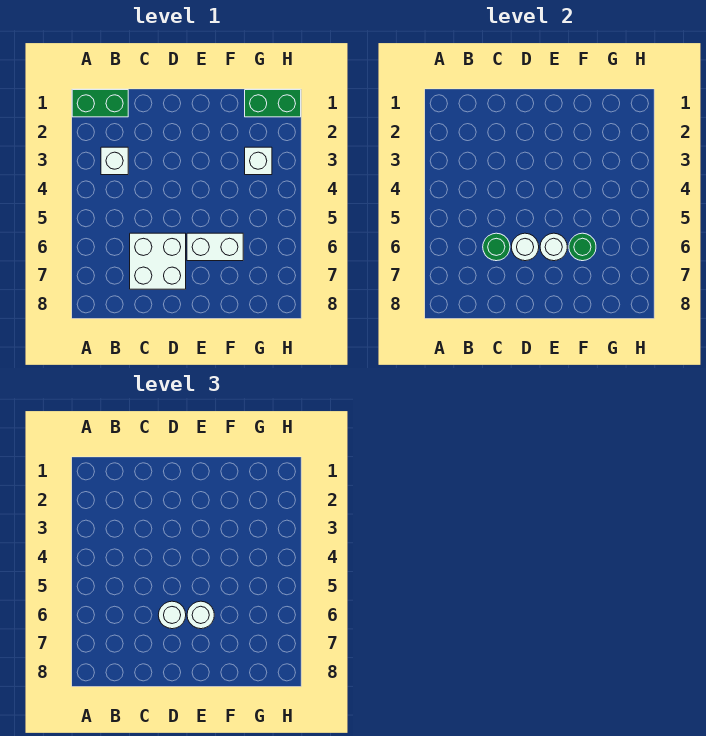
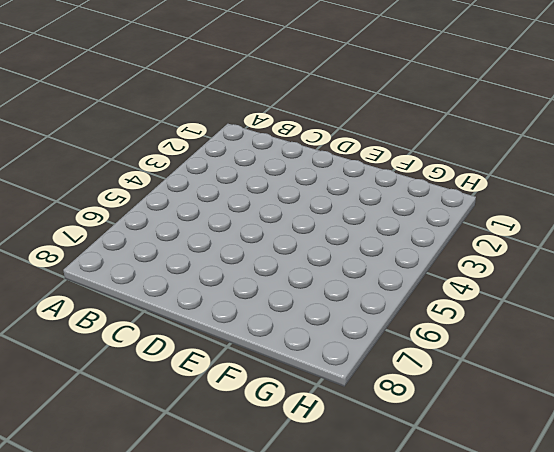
none -> green brick A1:B1 level 1
none -> white brick B3 level 1
none -> white brick C6:D7 level 1

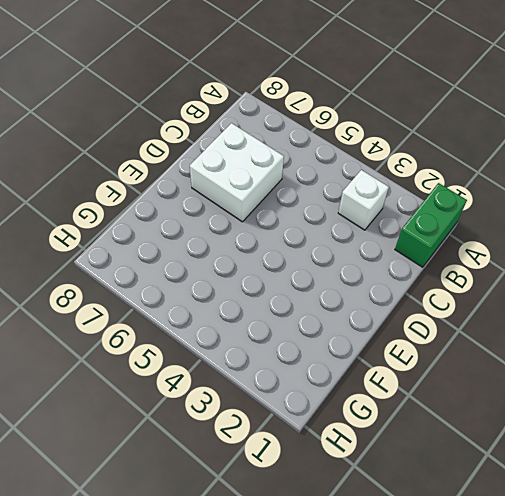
none -> white brick E6:F6 level 1
none -> green brick G1:H1 level 1
none -> white brick G3 level 1

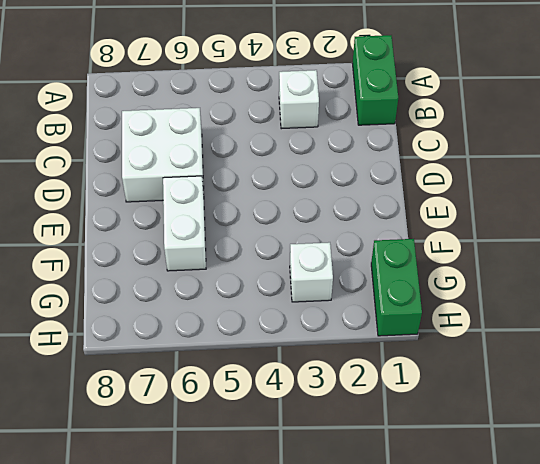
none -> green round brick C6 level 2
none -> white round brick D6 level 2
none -> white round brick E6 level 2

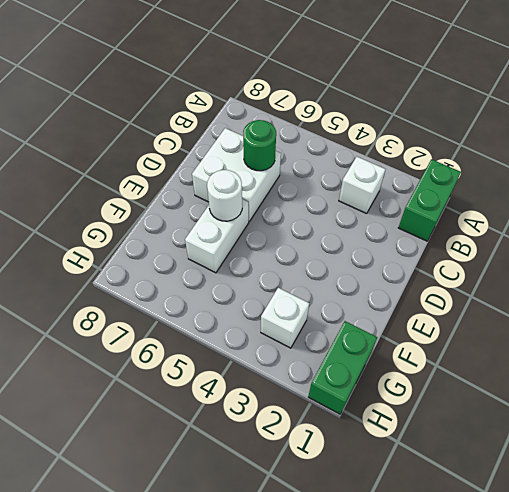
none -> white round brick D6 level 2
none -> green round brick F6 level 2
none -> white round brick D6 level 3

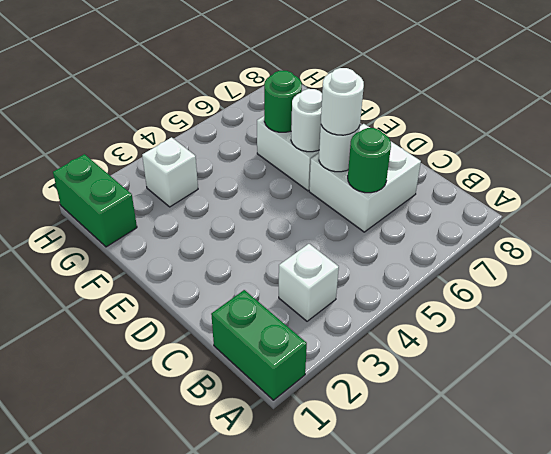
none -> white round brick E6 level 3

